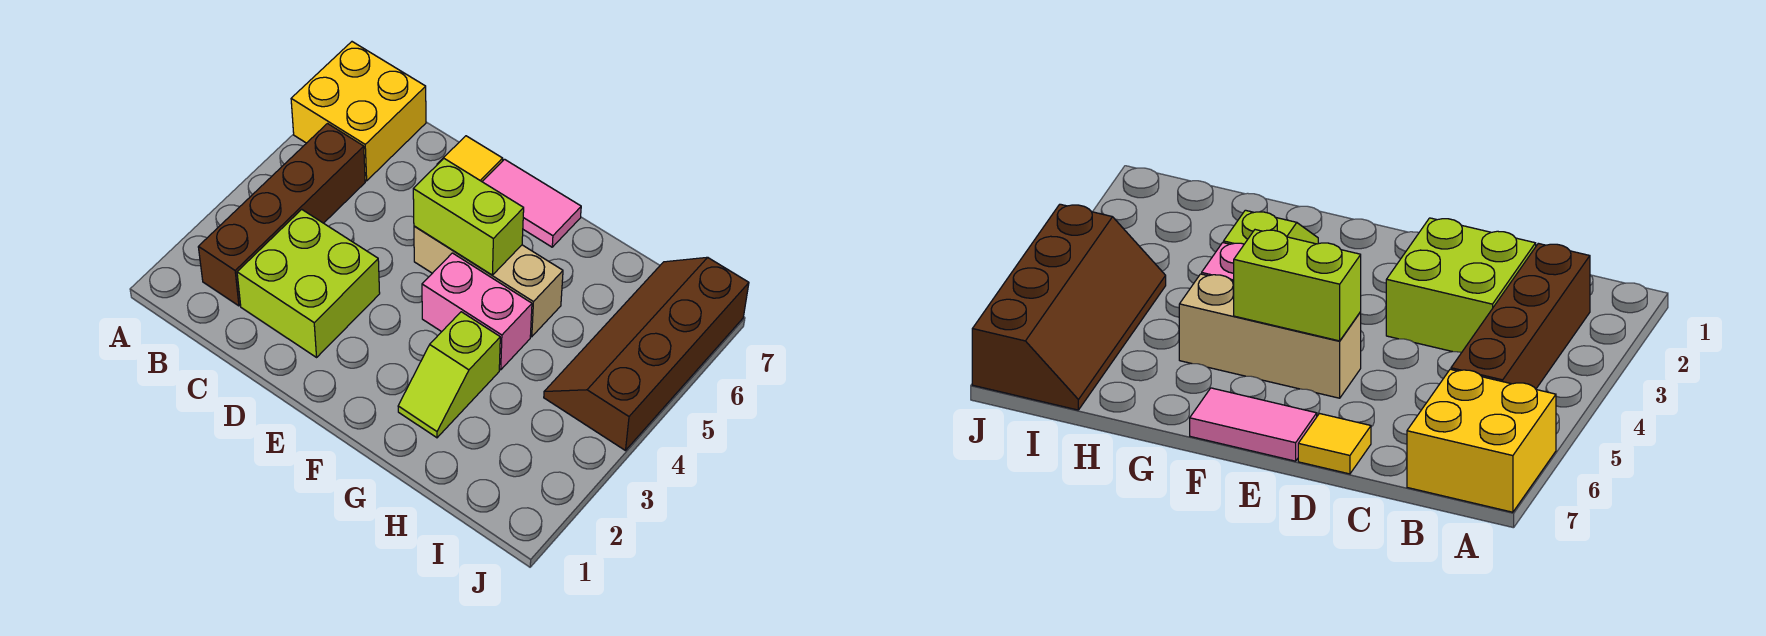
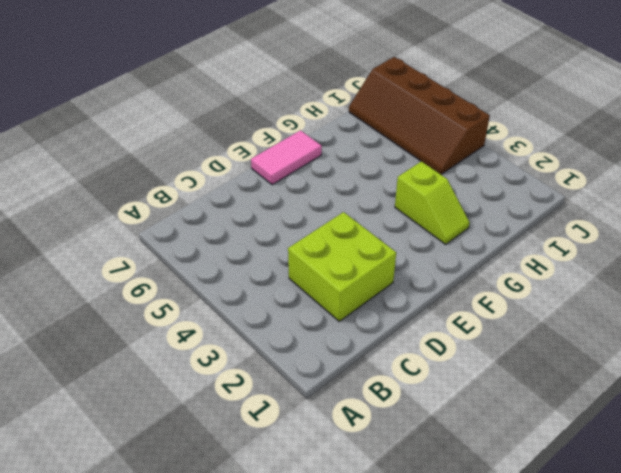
none -> yellow brick A6:B7 level 1
none -> brown brick B2:B5 level 1

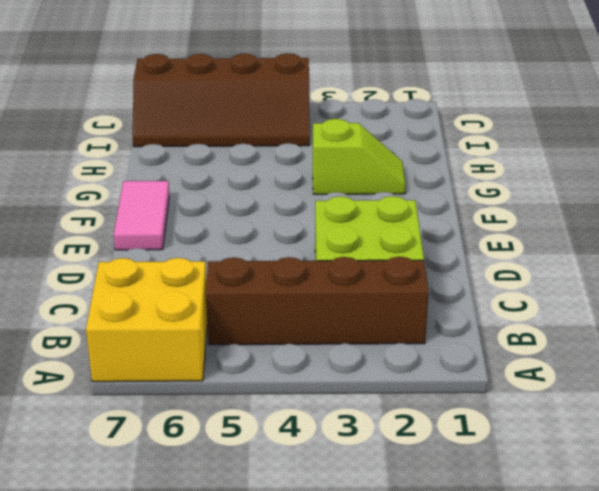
none -> yellow tile D7 level 1
none -> tan brick E5:G5 level 1

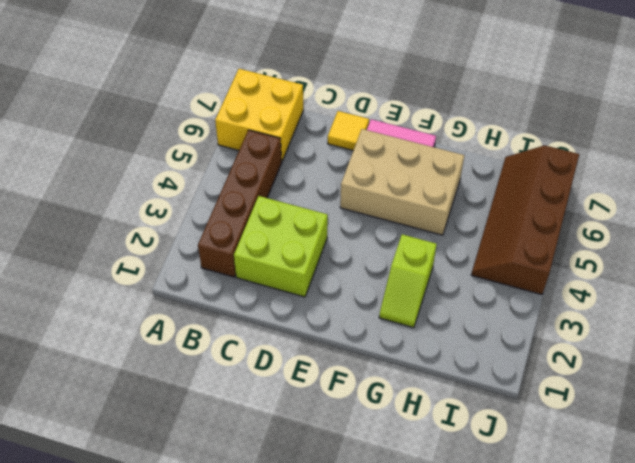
tan brick E5:G6 level 1 -> tan brick E5:G5 level 1
none -> pink brick F4:G4 level 1
none -> lime brick E5:F5 level 2

